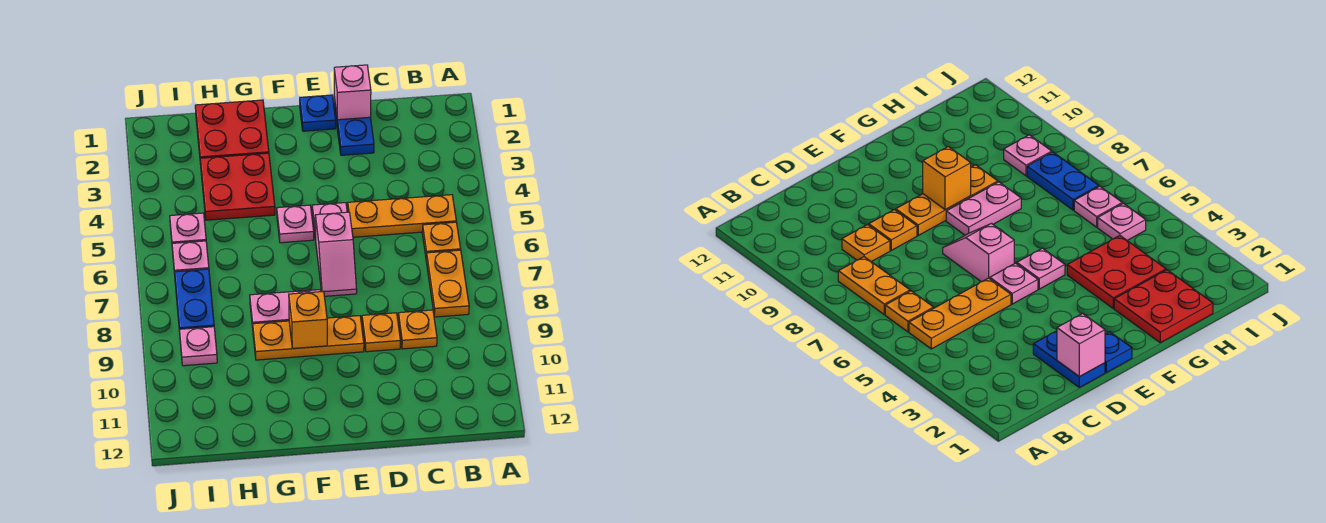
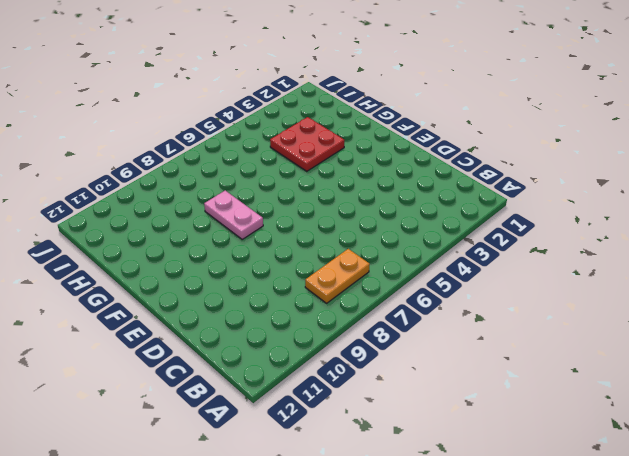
none -> orange plate B5:D5 level 1
none -> orange plate B6 level 1
none -> orange plate C9 level 1

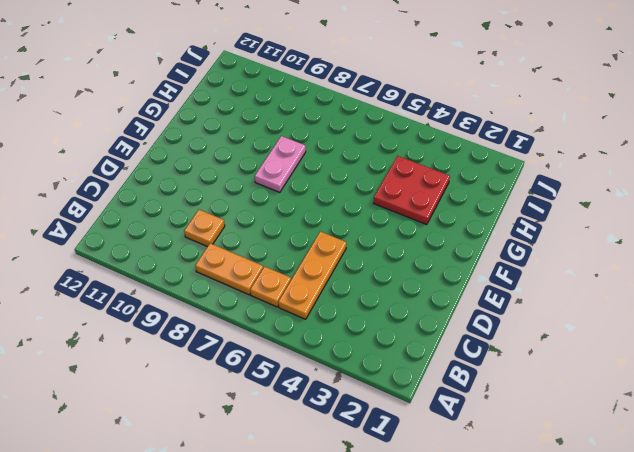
none -> blue plate D1:D2 level 1
none -> orange plate D9 level 1
none -> blue plate E1 level 1

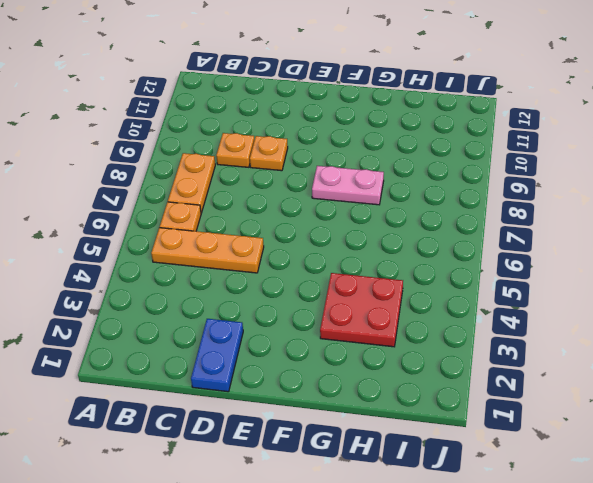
none -> blue plate E1 level 1
none -> pink plate E5 level 1
none -> pink slope E6:E7 level 1 top 6

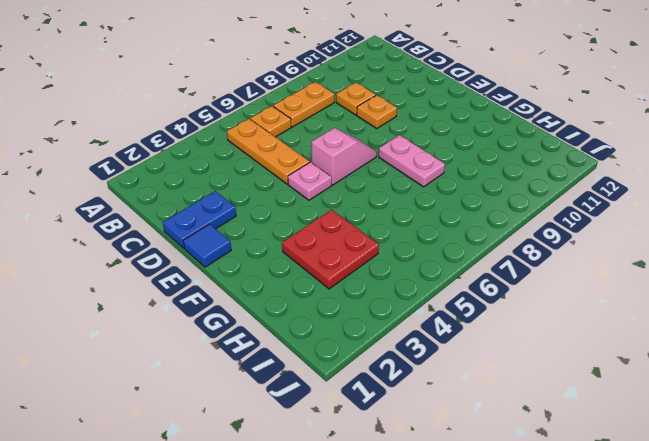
blue tile E1 level 1 -> blue plate E1 level 1
none -> orange plate E9:G9 level 1
none -> pink plate F5 level 1
none -> red plate G1:H2 level 1

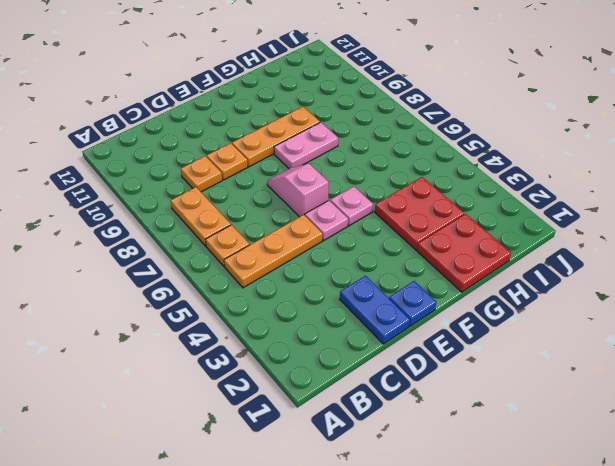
none -> pink plate I5 level 1
none -> pink plate I6 level 1
none -> blue plate I7:I8 level 1

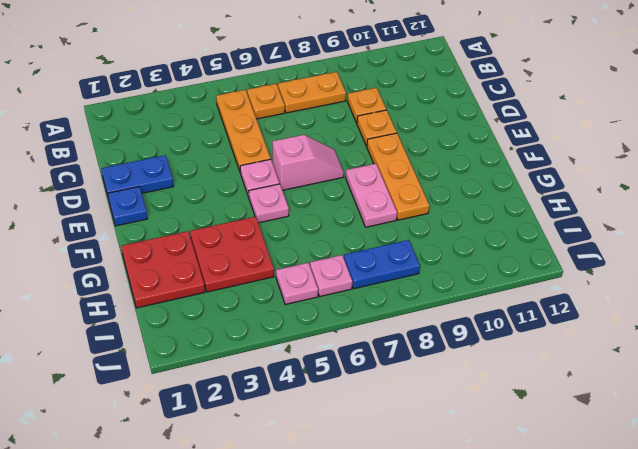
none -> pink plate I9 level 1
none -> pink brick D1 level 2
none -> orange brick F9 level 2

